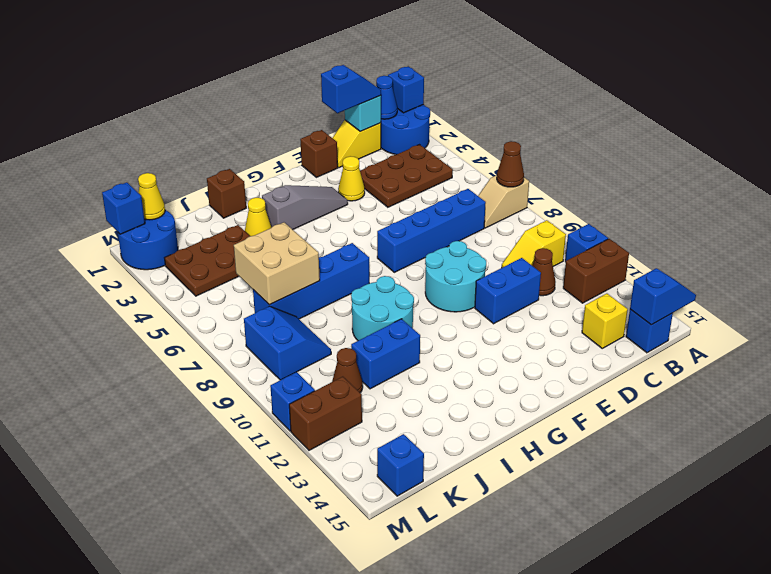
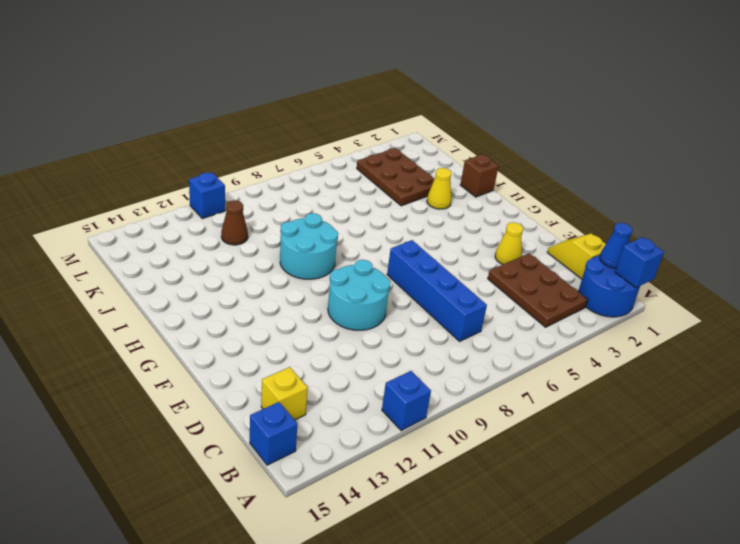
none -> tan slope A7:B7 level 1 top A
none -> brown brick A12:B12 level 1
none -> yellow slope B10:C10 level 1 top B
none -> brown cone C11 level 1

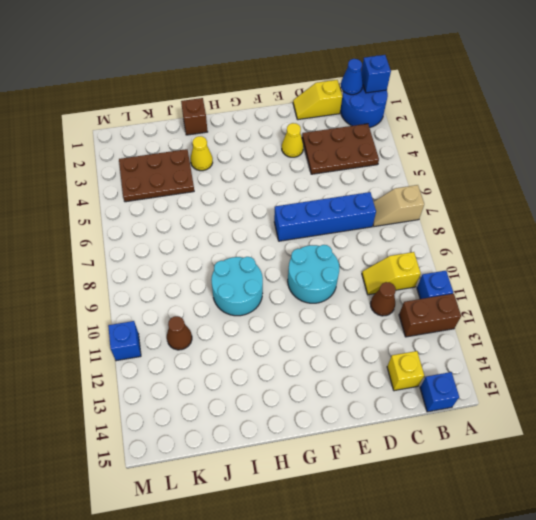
none -> blue brick D11:E11 level 1
none -> brown brick E1 level 1
none -> grey slope F3:H3 level 1 top H
none -> blue brick H7:K7 level 1

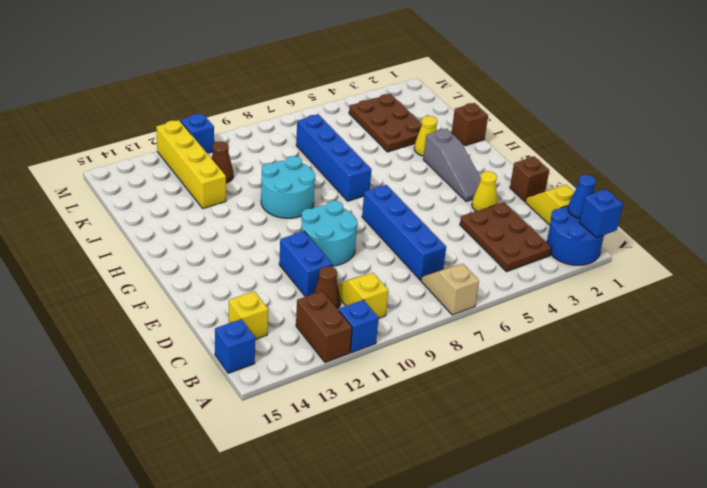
yellow brick J12:M12 level 1 -> brown brick L12:M12 level 1
none -> blue brick I11:J11 level 1
none -> blue slope K8:L9 level 1 top L
none -> blue round brick L1:M2 level 1
none -> blue brick L15 level 1

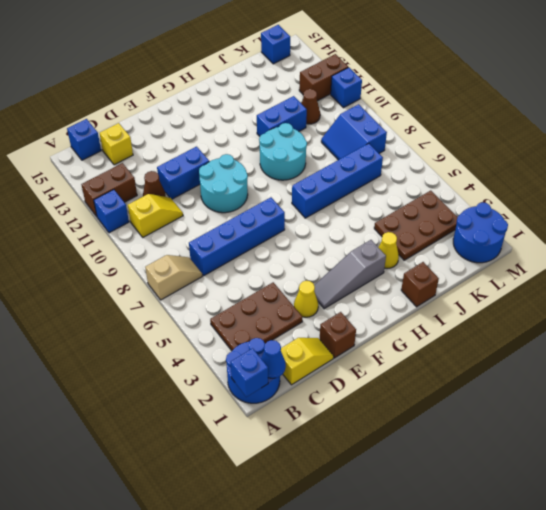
none -> brown cone A7 level 2
none -> blue slope A15:B15 level 2 top B
none -> cyan brick C1 level 2
none -> tan brick J6:K7 level 2

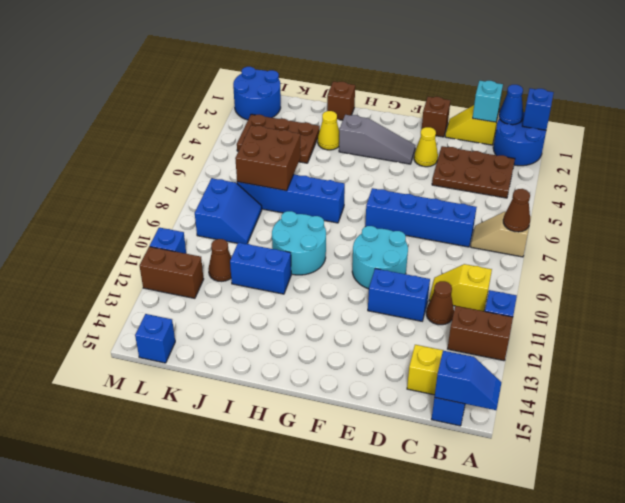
brown brick J6:K7 level 2 -> tan brick J6:K7 level 2
none -> yellow cone L1 level 2
none -> blue brick M1 level 2
none -> blue slope C1:D1 level 3 top D

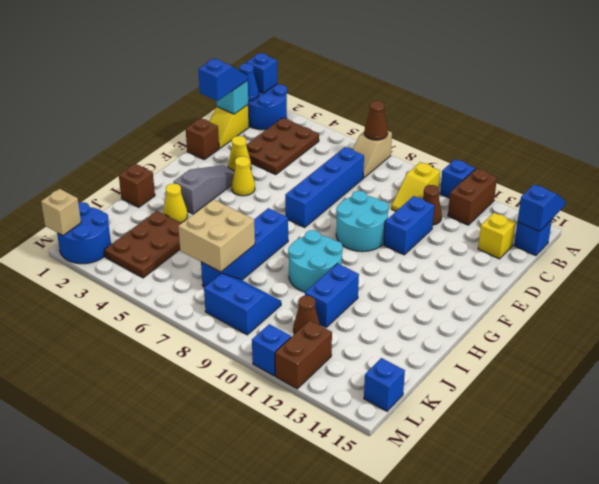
yellow cone F4 level 1 -> yellow cone L1 level 2
tan brick M1 level 2 -> blue brick M1 level 2

